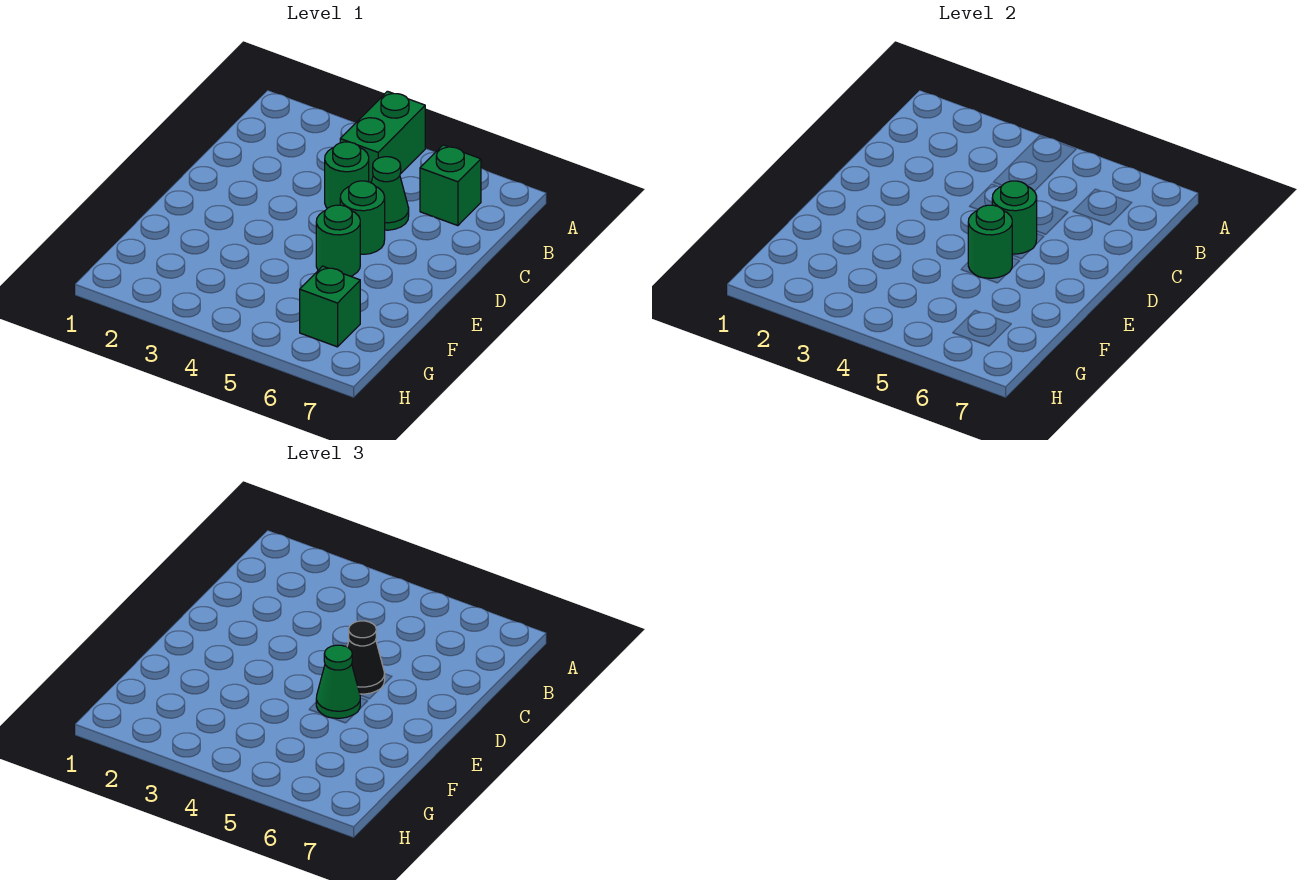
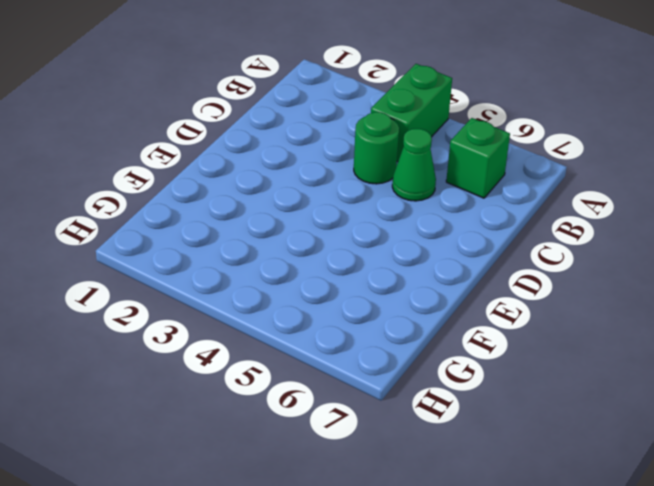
none -> green round brick D5 level 1
none -> green round brick E5 level 1

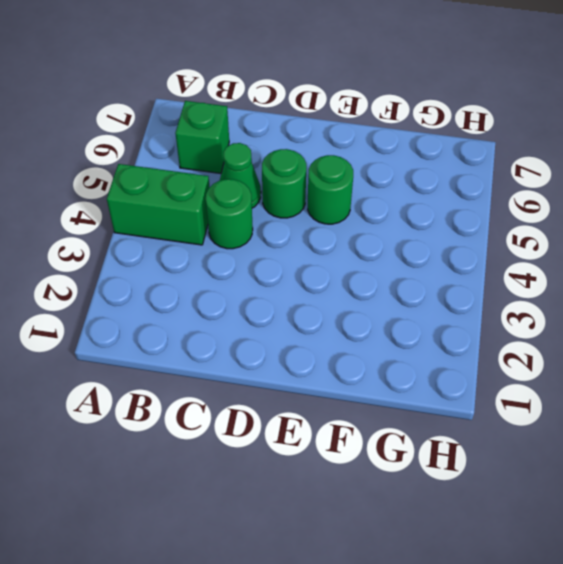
none -> green brick G6 level 1
none -> green round brick D5 level 2

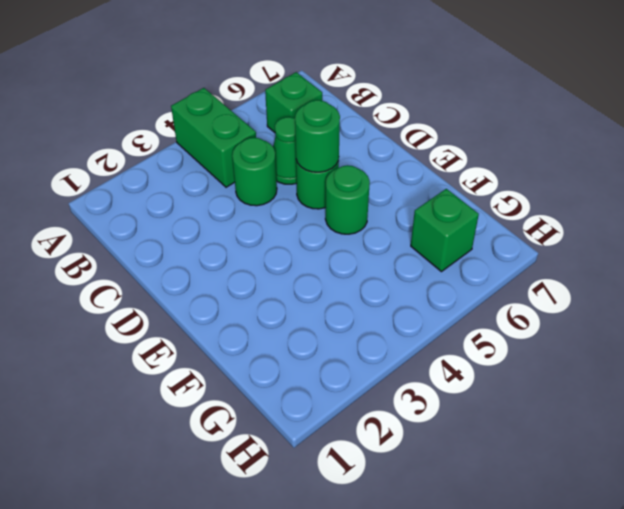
none -> green round brick E5 level 2
none -> black cone D5 level 3

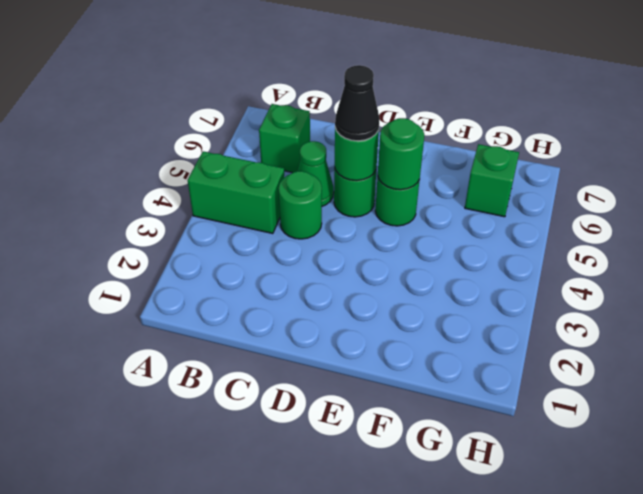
none -> green cone E5 level 3

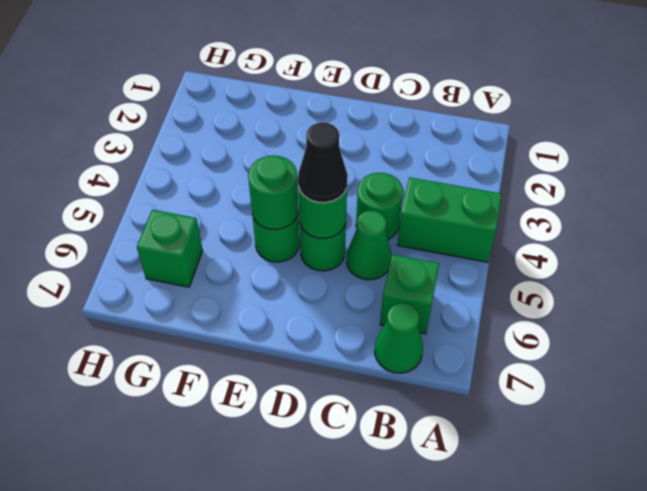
green cone B7 level 1 -> green cone E5 level 3

